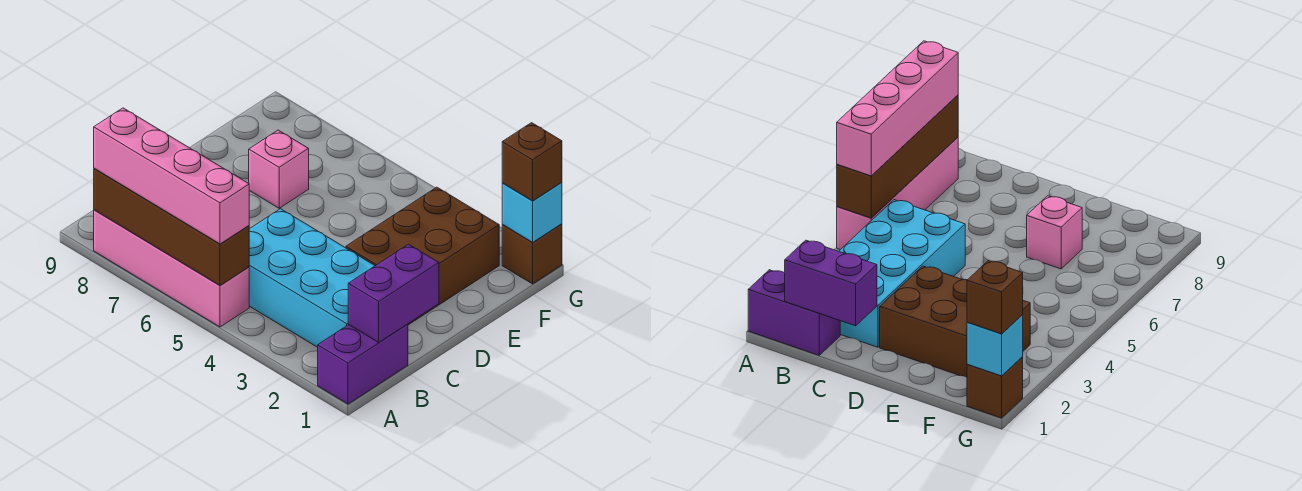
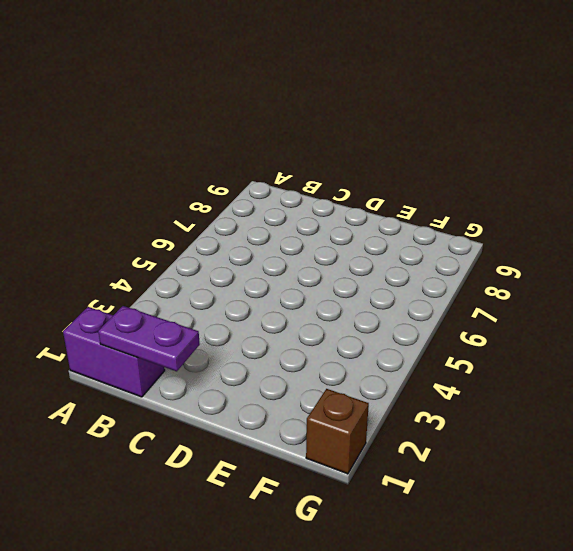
purple plate B1:C1 level 2 -> purple brick B1:C1 level 2
none -> pink brick A5:A8 level 1
none -> cyan brick B2:C5 level 1

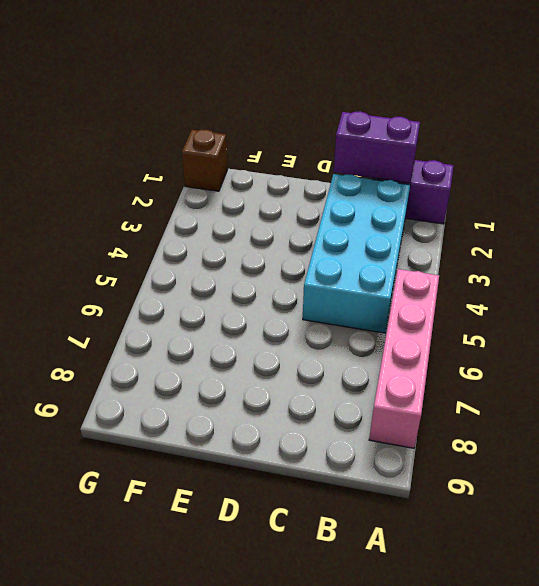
none -> brown brick D2:F3 level 1
none -> pink brick E7 level 1

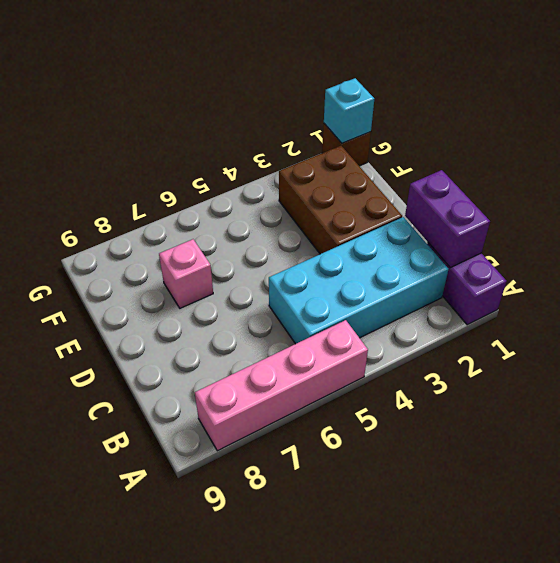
none -> brown brick A5:A8 level 2
none -> pink brick A5:A8 level 3

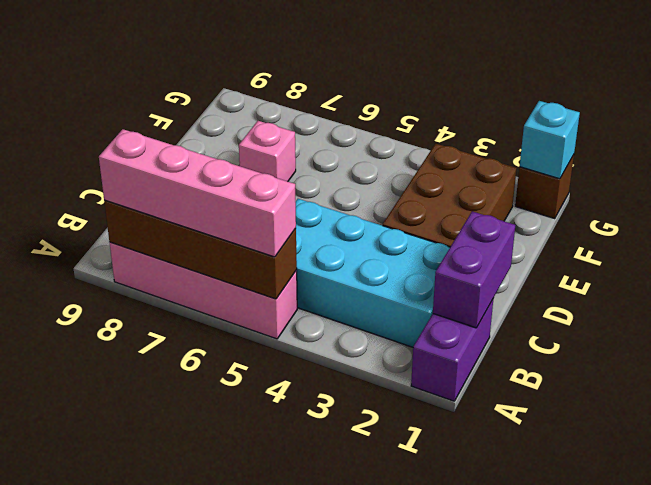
none -> brown brick G1 level 3

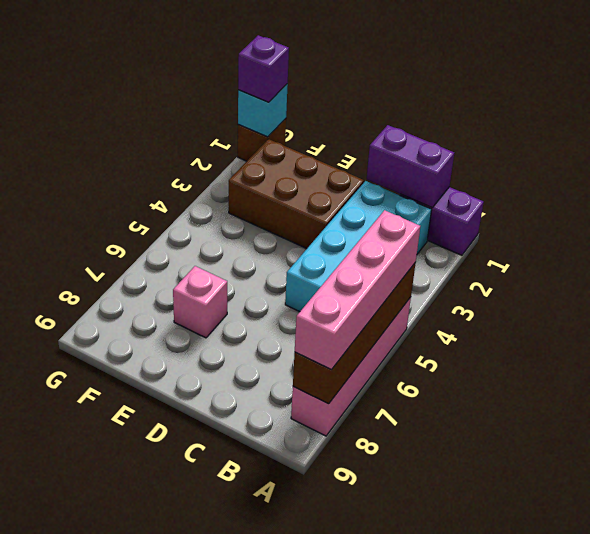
purple brick G1 level 3 -> brown brick G1 level 3

